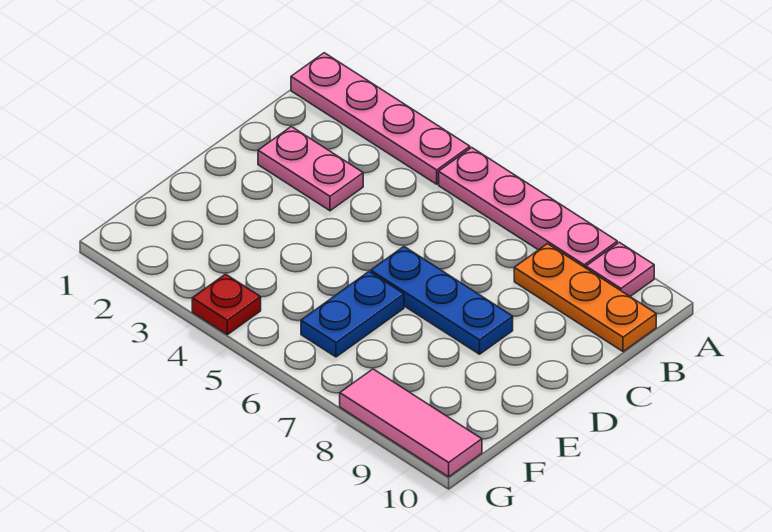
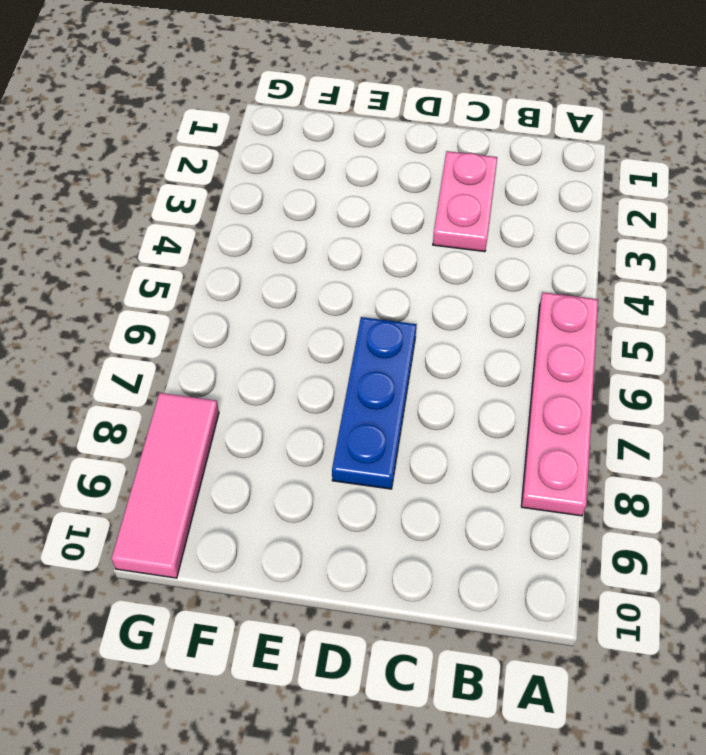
none -> pink plate A1:A4 level 1
none -> pink plate A9 level 1

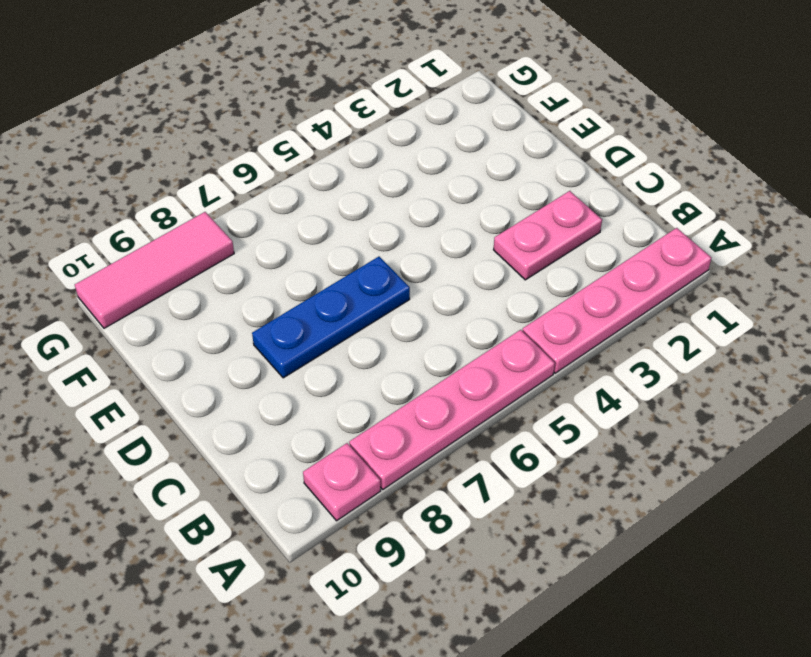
none -> orange plate B8:B10 level 1
none -> blue plate E6:F6 level 1

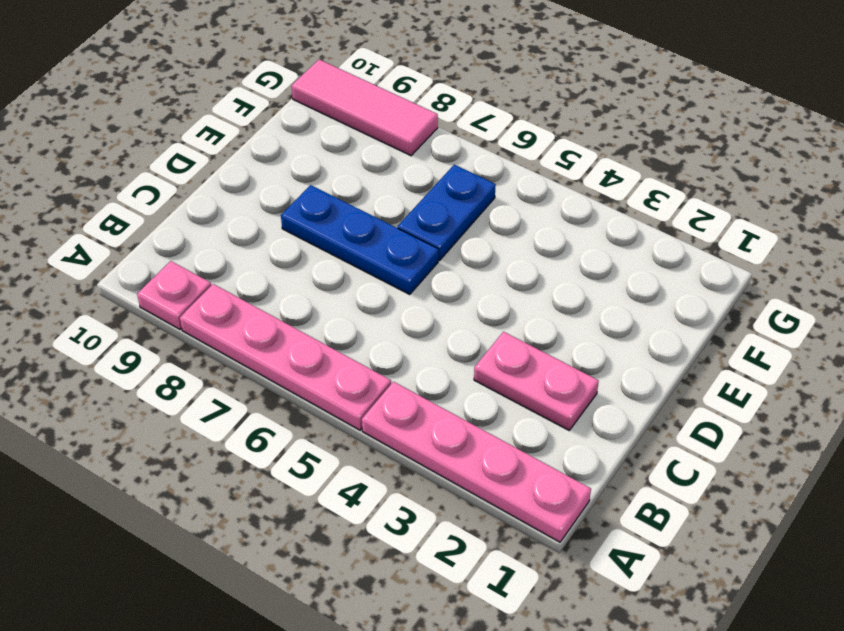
none -> orange plate B8:B10 level 1
none -> red plate G4 level 1

